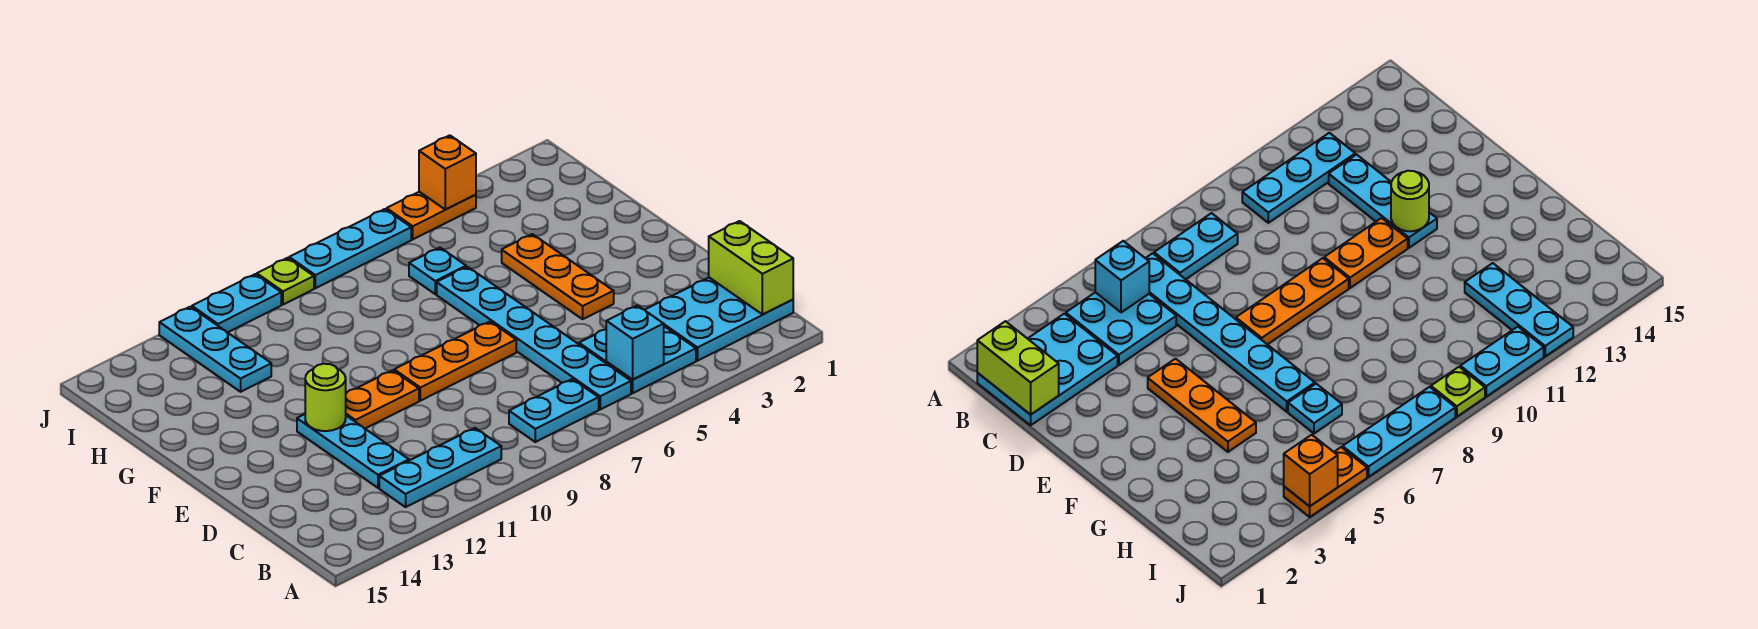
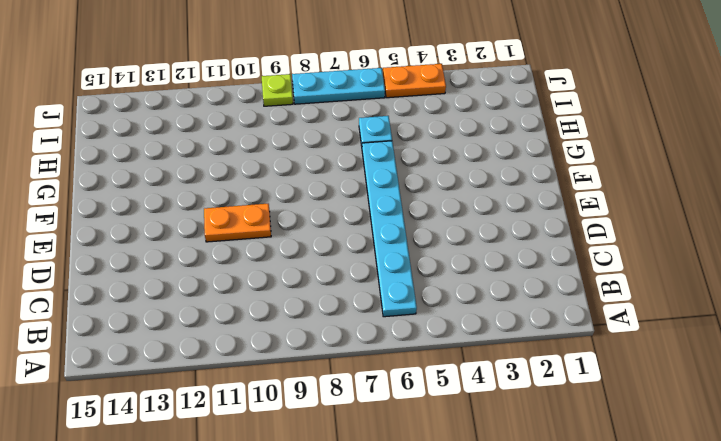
none -> cyan plate B1:C3 level 1
none -> cyan plate B4:C5 level 1
none -> cyan plate B7:B8 level 1

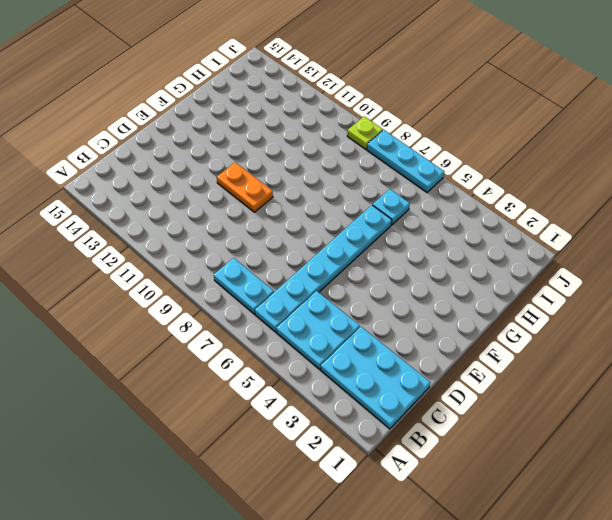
none -> cyan plate B10:B12 level 1
none -> cyan plate C12:E12 level 1
none -> orange plate E4:G4 level 1

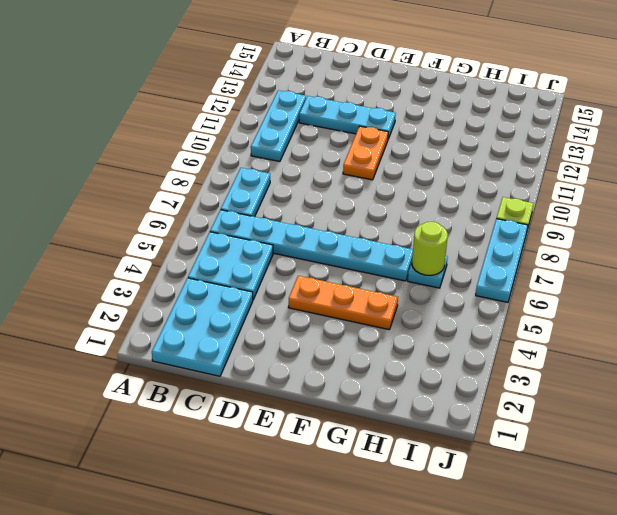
lime round brick H6 level 2 -> lime round brick E12 level 2
none -> orange plate E7:E9 level 1
none -> cyan plate H12:J12 level 1
none -> orange plate J4:J5 level 1

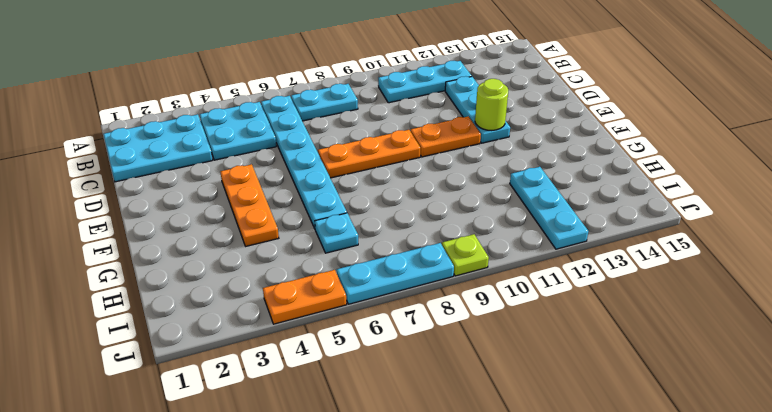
none -> cyan plate J10:J11 level 1
none -> lime brick B1:C1 level 2
none -> cyan brick B5 level 2

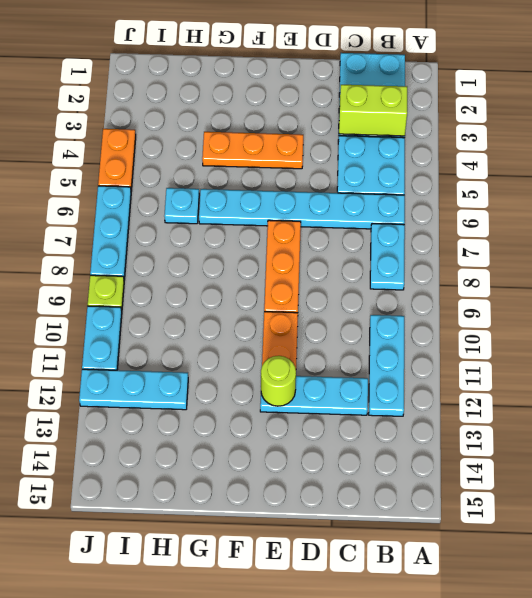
lime brick B3:C3 level 2 -> lime brick B1:C1 level 2
none -> cyan brick B5 level 2
none -> orange brick J4 level 2

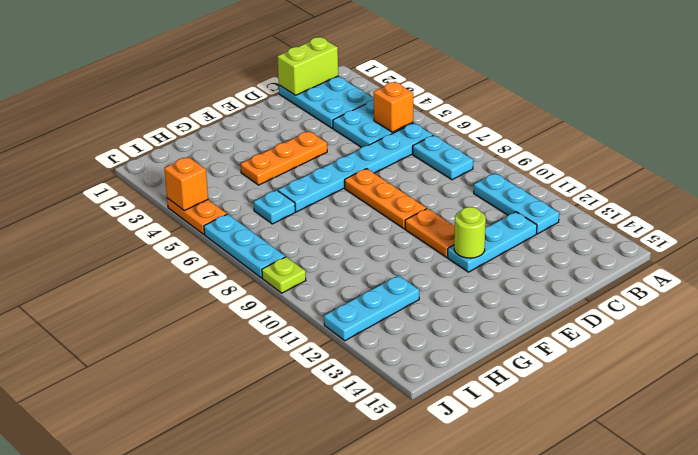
orange brick B5 level 2 -> cyan brick B5 level 2
none -> cyan plate J10:J11 level 1

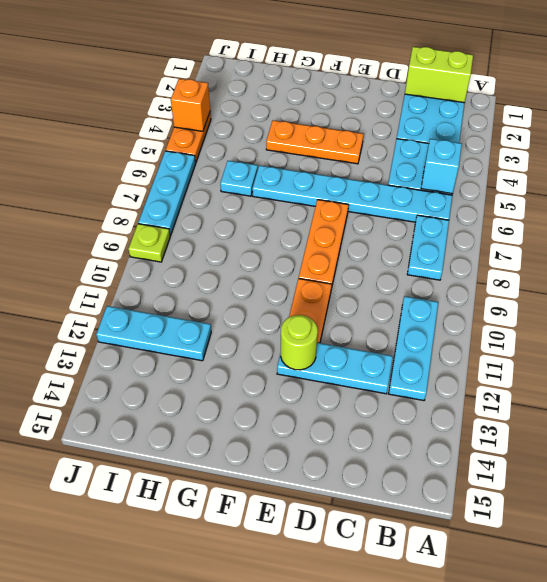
none -> cyan plate J10:J11 level 1

